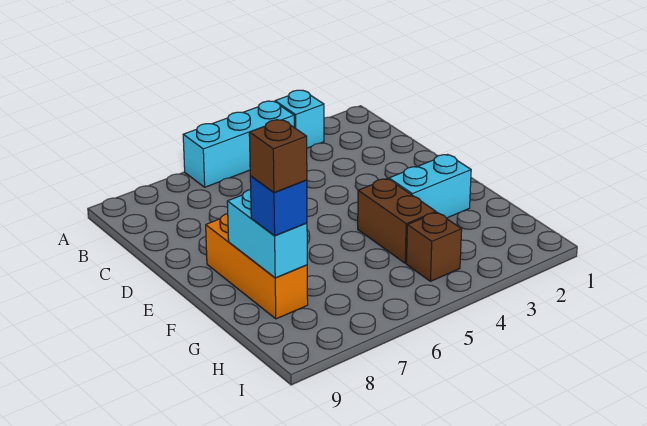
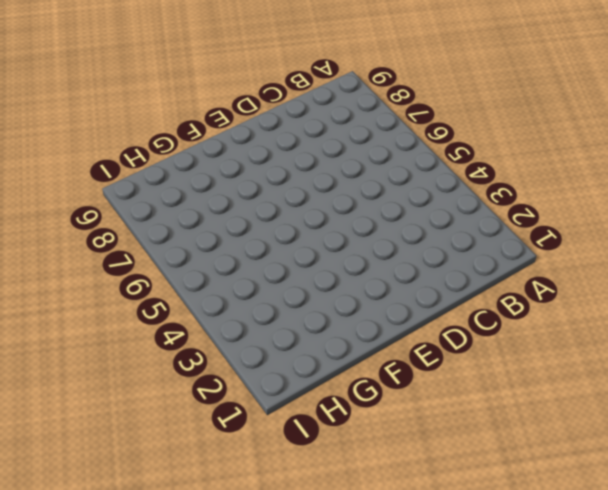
none -> cyan brick A3 level 1
none -> cyan brick A4:A6 level 1

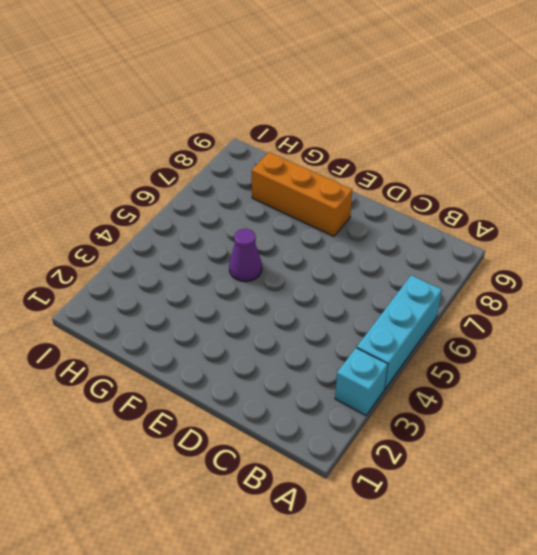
purple cone F5 level 1 -> none
none -> cyan brick F2:F3 level 1
none -> brown brick F4:G4 level 1

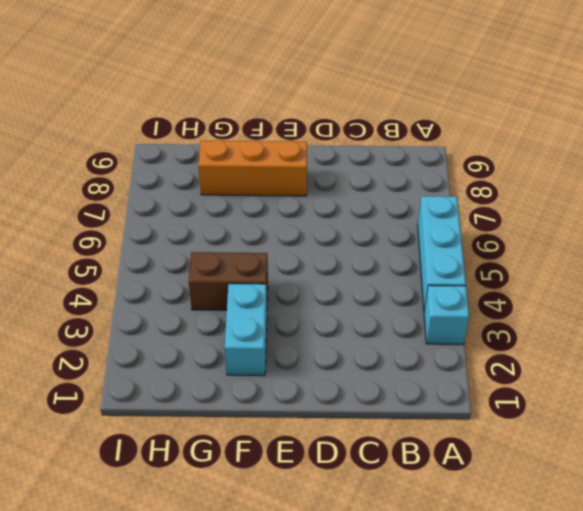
none -> brown brick H4 level 1
none -> cyan brick F8:G8 level 2

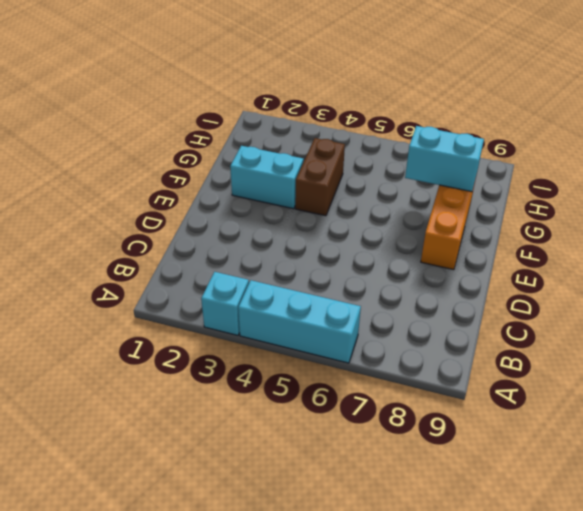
cyan brick G7:G8 level 2 -> cyan brick F8:G8 level 2
none -> brown brick H4 level 1
none -> blue brick G8 level 3

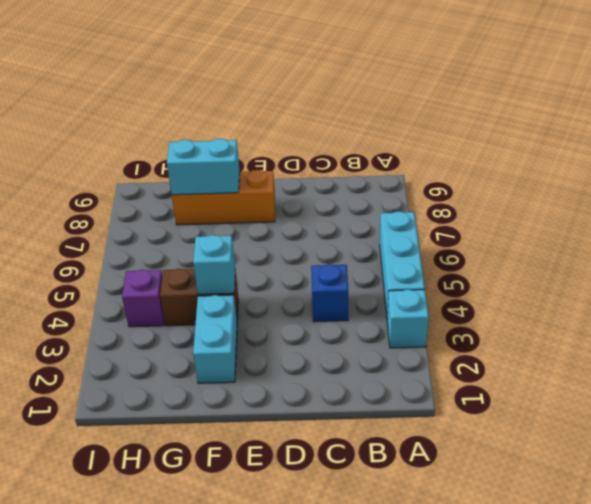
blue brick C4 level 1 -> blue brick G8 level 3
cyan brick F4 level 2 -> none
purple brick H4 level 1 -> brown brick H4 level 1
none -> brown brick G8 level 4

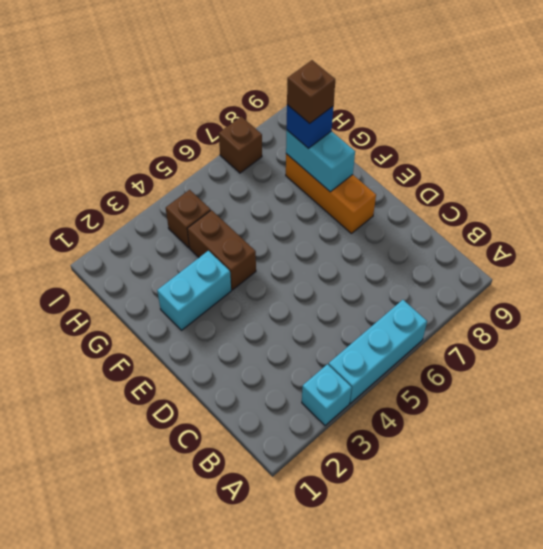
brown brick I7 level 1 -> none

